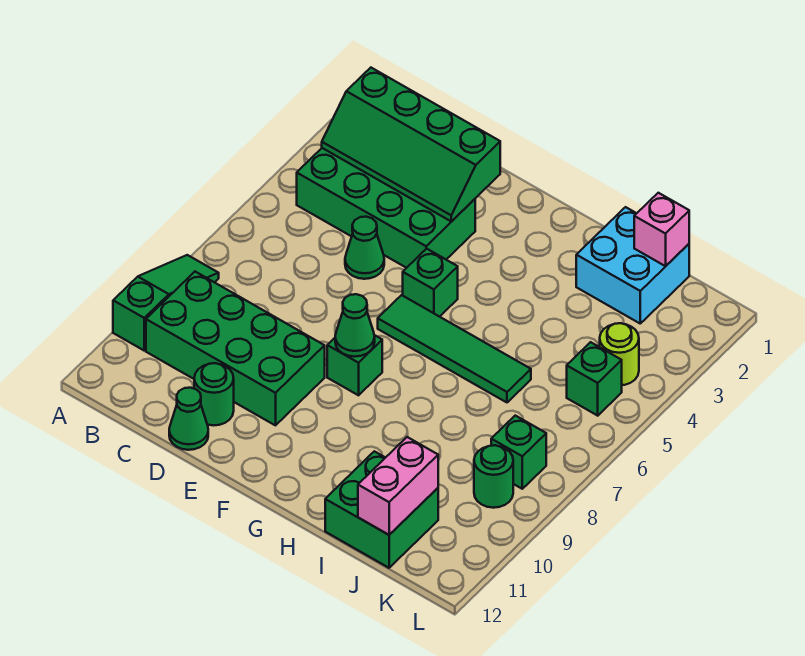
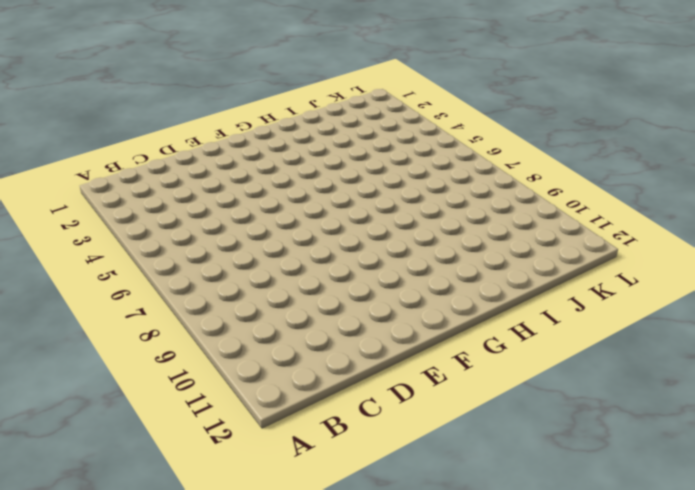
none -> green slope A8:A10 level 1 top 10
none -> green brick B3:E4 level 1
none -> green brick B9:E10 level 1

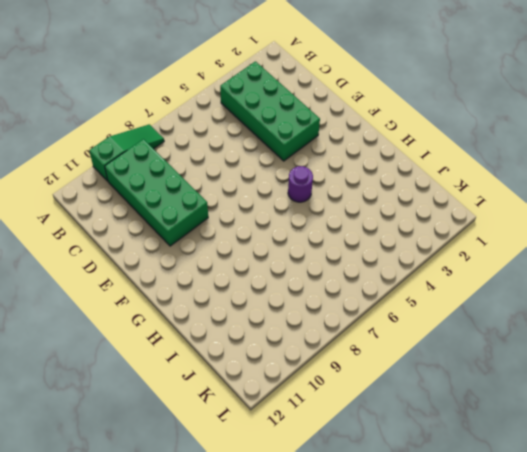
purple round brick G5 level 1 -> none
none -> green cone D5 level 1
none -> green round brick D11 level 1
none -> green cone D12 level 1

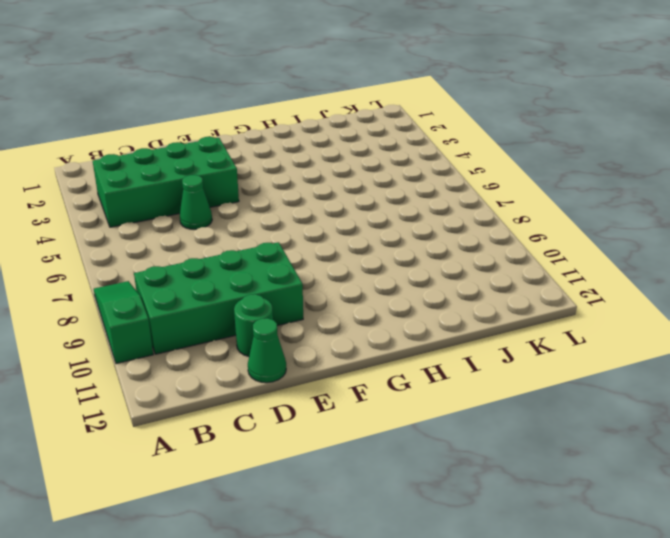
none -> green brick F5 level 1
none -> green tile F6:I6 level 1
none -> green brick F8 level 1

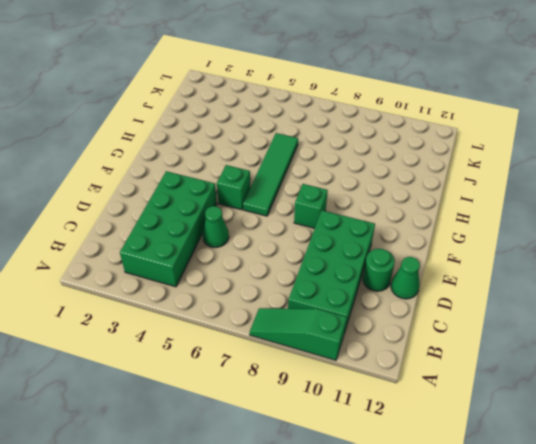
none -> cyan brick I1:J2 level 1
none -> green brick I11:J12 level 1
none -> lime round brick K4 level 1

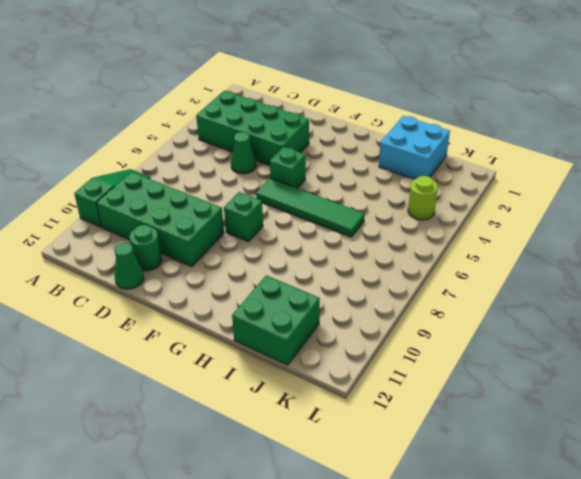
none -> green brick K5 level 1
none -> green brick K8 level 1
none -> green round brick K9 level 1

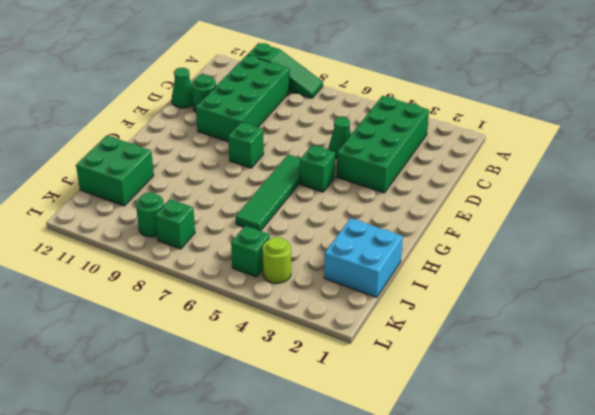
none -> green slope B2:E3 level 2 top 2
none -> green cone F8 level 2
none -> pink brick J1 level 2

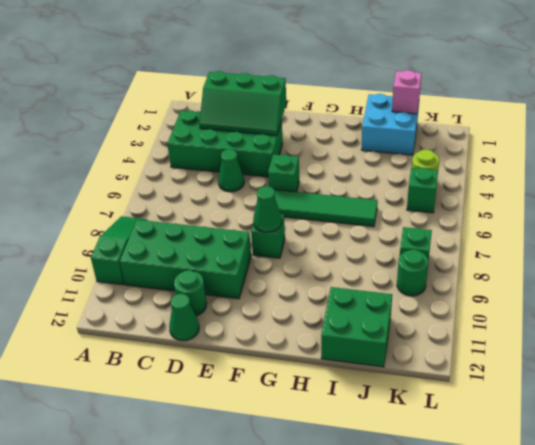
green slope C2:E3 level 2 top 2 -> green slope B2:E3 level 2 top 2
none -> pink brick J11:J12 level 2

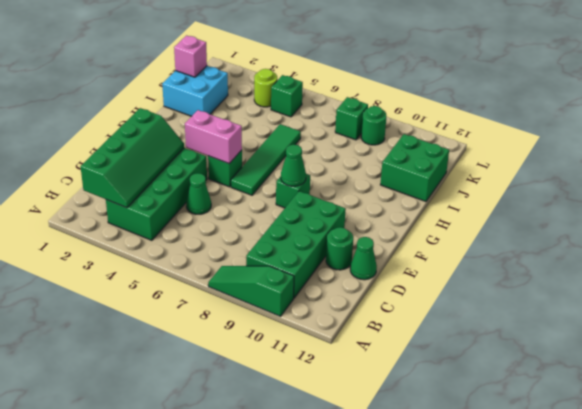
pink brick F4:F5 level 2 -> pink brick J11:J12 level 2

